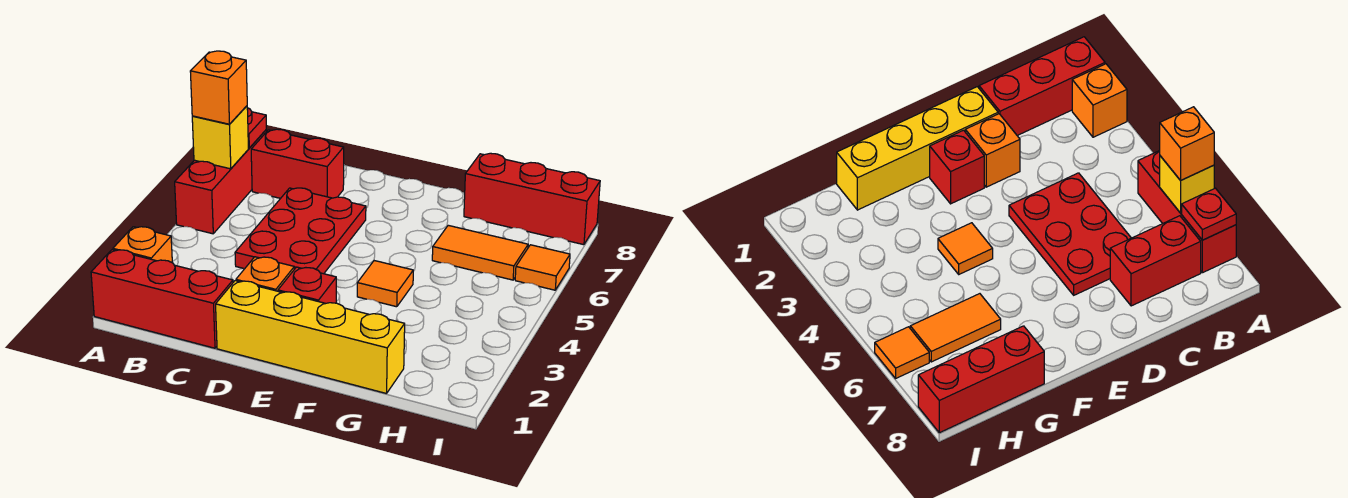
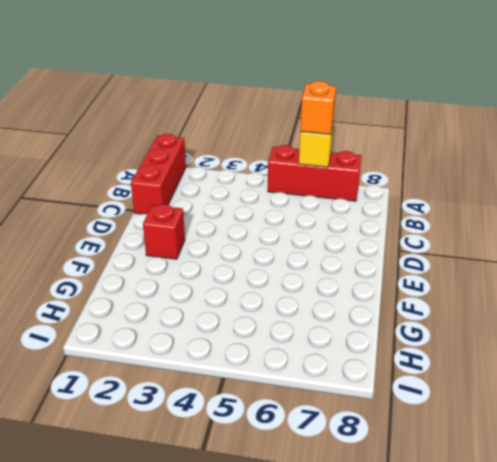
none -> orange brick A2 level 1
none -> red brick B7:C7 level 1
none -> red plate C4:D6 level 1

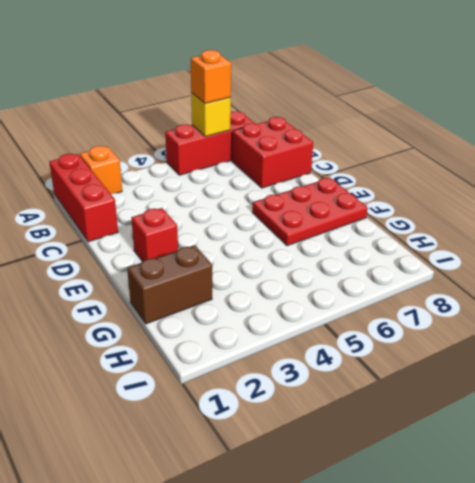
red brick B7:C8 level 1 -> red brick B7:C7 level 1
red plate E6:F8 level 1 -> red plate C4:D6 level 1
brown brick G1:G2 level 1 -> yellow brick D1:G1 level 1
none -> orange brick D2 level 1
none -> orange tile F4 level 1
none -> orange tile G6:H6 level 1

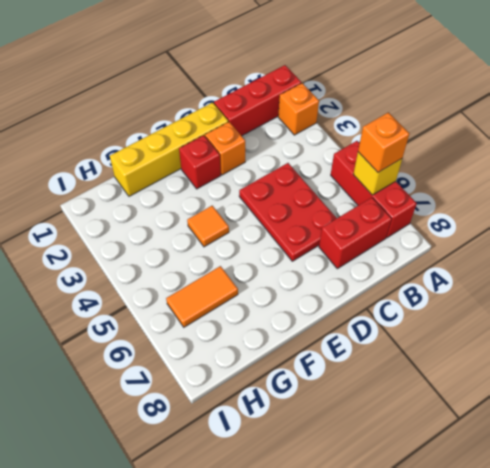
none -> red brick G8:I8 level 1
none -> orange tile I6 level 1
none -> red plate A7 level 2

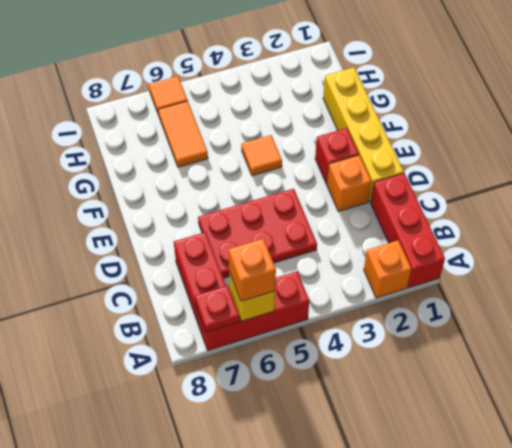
none -> red brick G8:I8 level 1

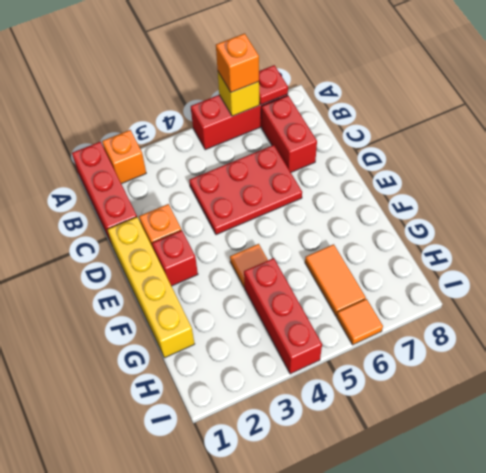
red brick G4:I4 level 1 -> red brick G8:I8 level 1

